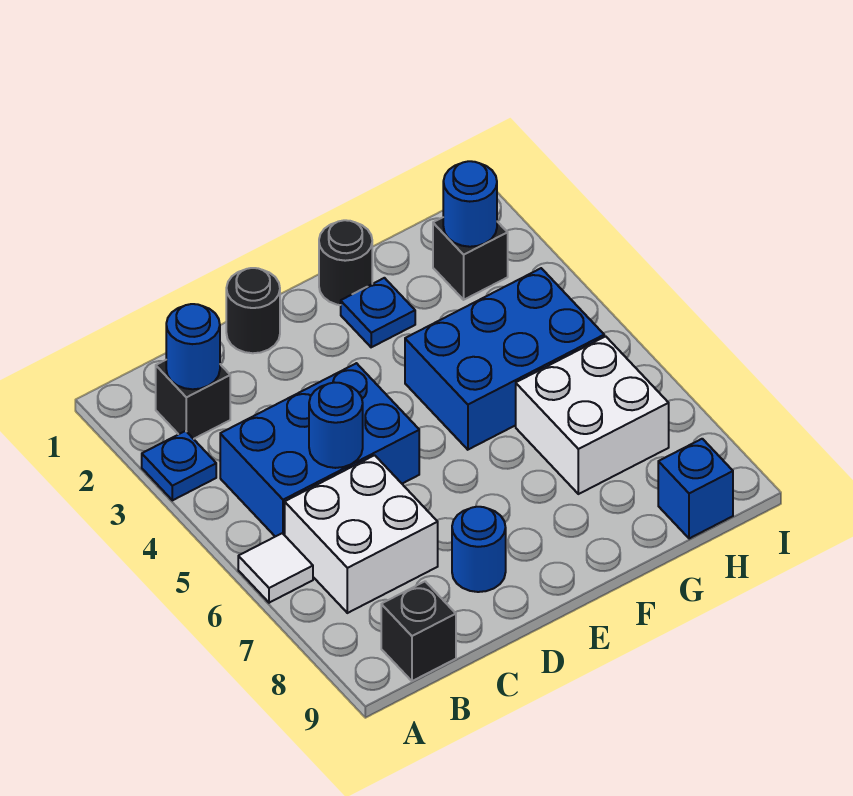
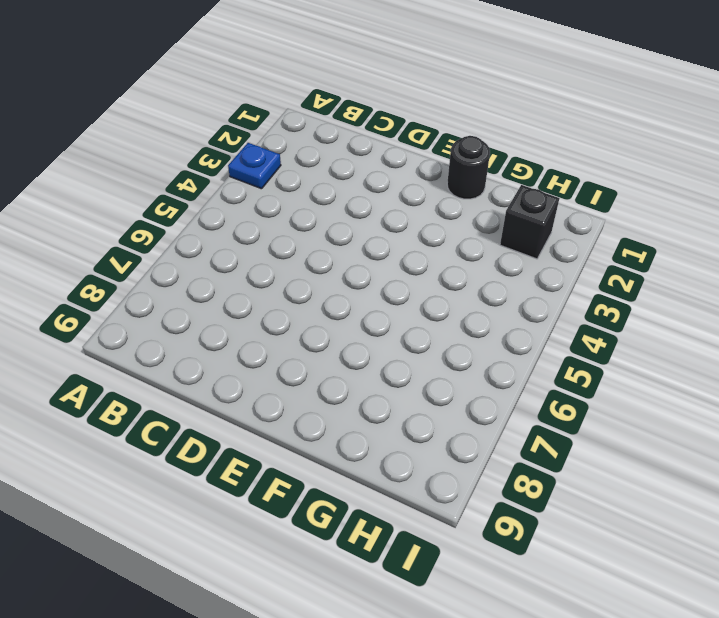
none -> white tile A6 level 1
none -> black brick B2 level 1
none -> blue brick B4:D5 level 1

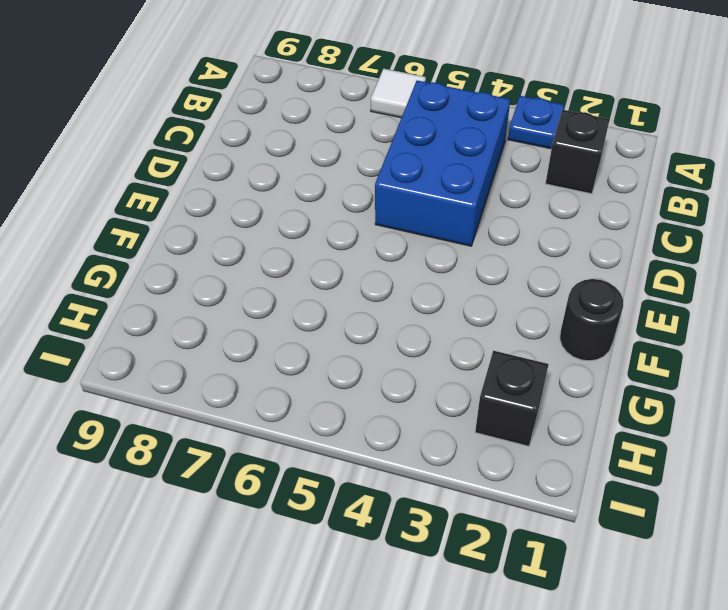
none -> white brick B6:C7 level 1
none -> black brick B9 level 1
none -> black round brick D1 level 1

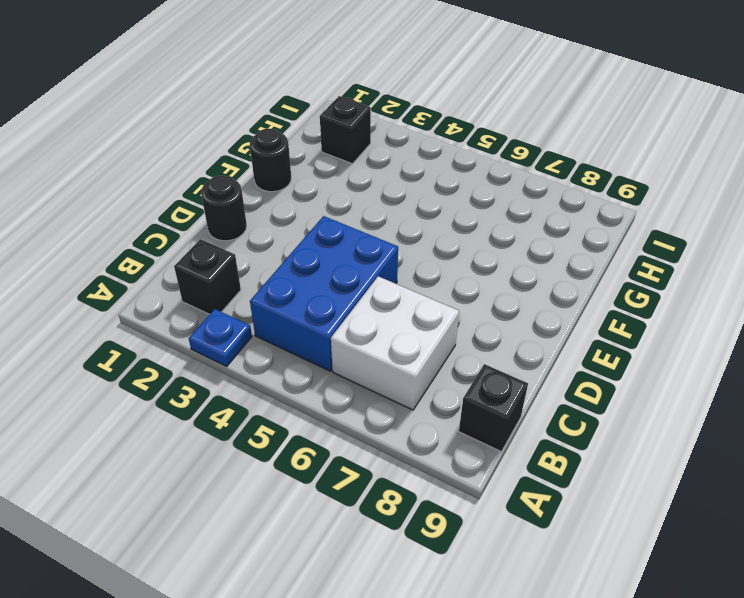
none -> white tile A6 level 1
none -> blue round brick D8 level 1
none -> blue plate F2 level 1

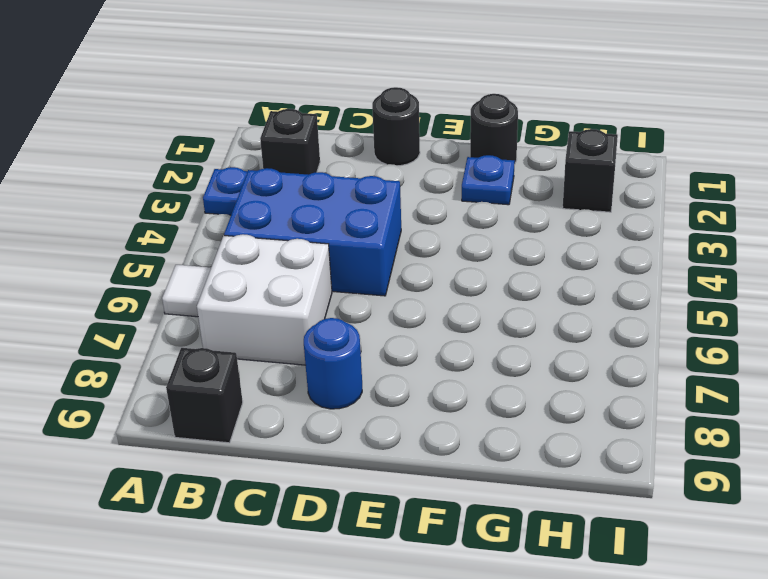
none -> blue brick F4:H5 level 1
none -> white brick G6:H7 level 1
none -> blue brick H9 level 1

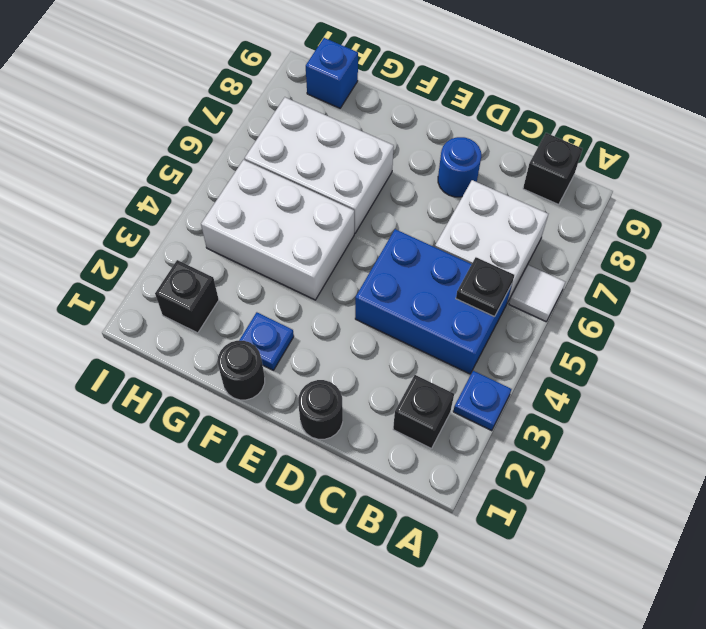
black plate B5 level 2 -> none
white brick F4:H5 level 1 -> blue brick F4:H5 level 1
white brick F6:H7 level 1 -> white brick G6:H7 level 1
none -> blue round brick B2 level 2
none -> blue round brick C5 level 2
none -> blue round brick H2 level 2

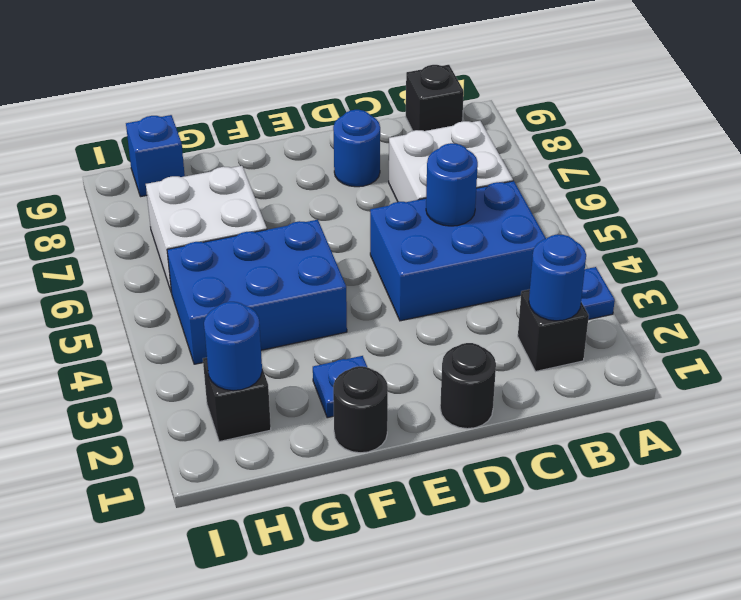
none -> white tile A6 level 1

